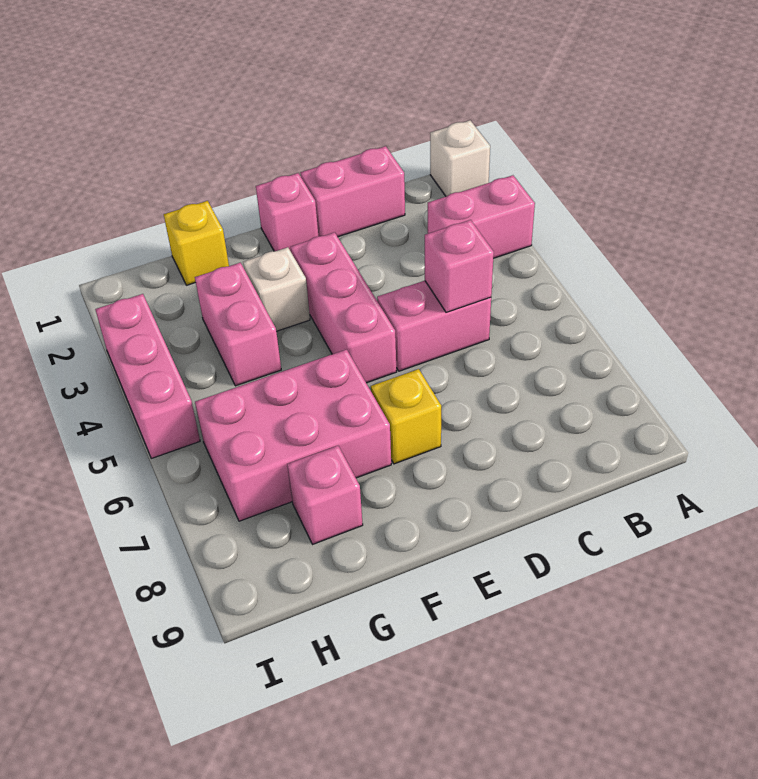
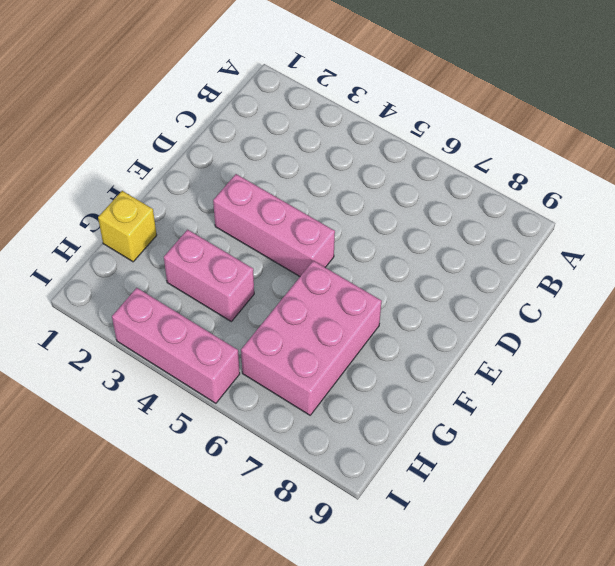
none -> white brick A1 level 1
none -> pink brick A3:B3 level 1
none -> pink brick C1:D1 level 1

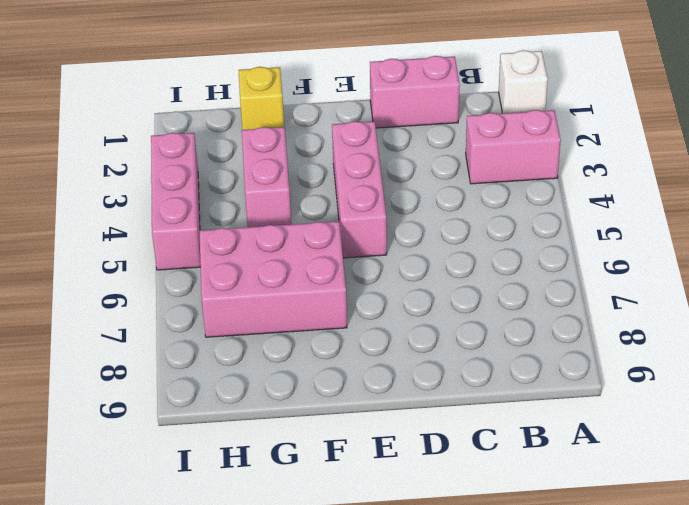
none -> pink brick C5:D5 level 1
none -> pink brick E1 level 1
none -> yellow brick E7 level 1

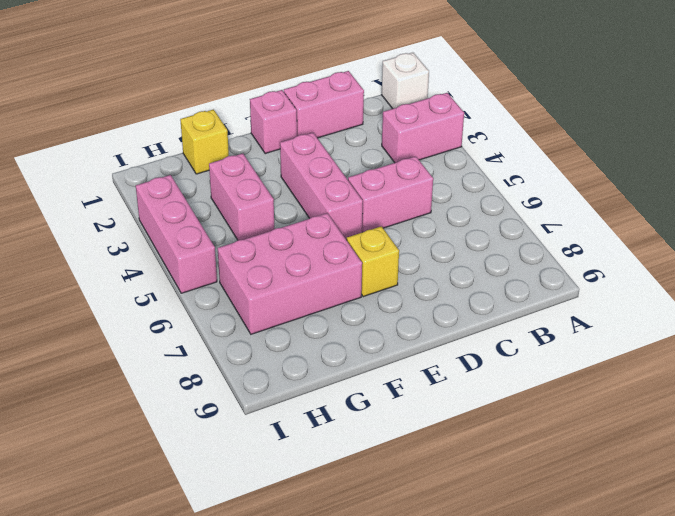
none -> white brick F3 level 1
none -> pink brick G8 level 1
none -> pink brick C5 level 2

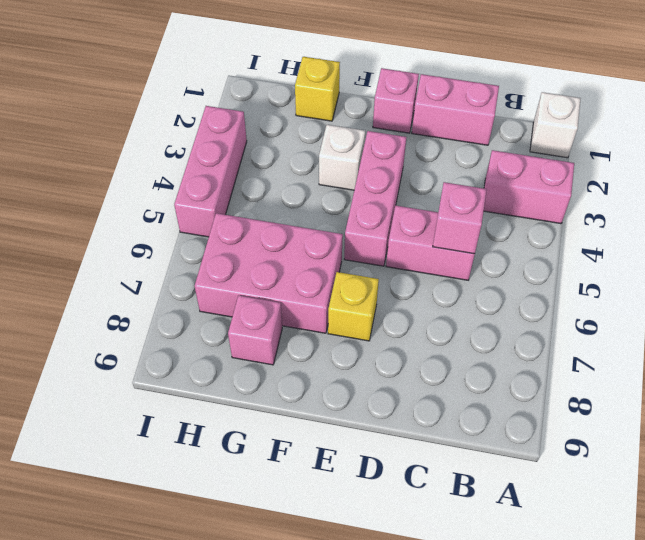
none -> pink brick G3:G4 level 1

